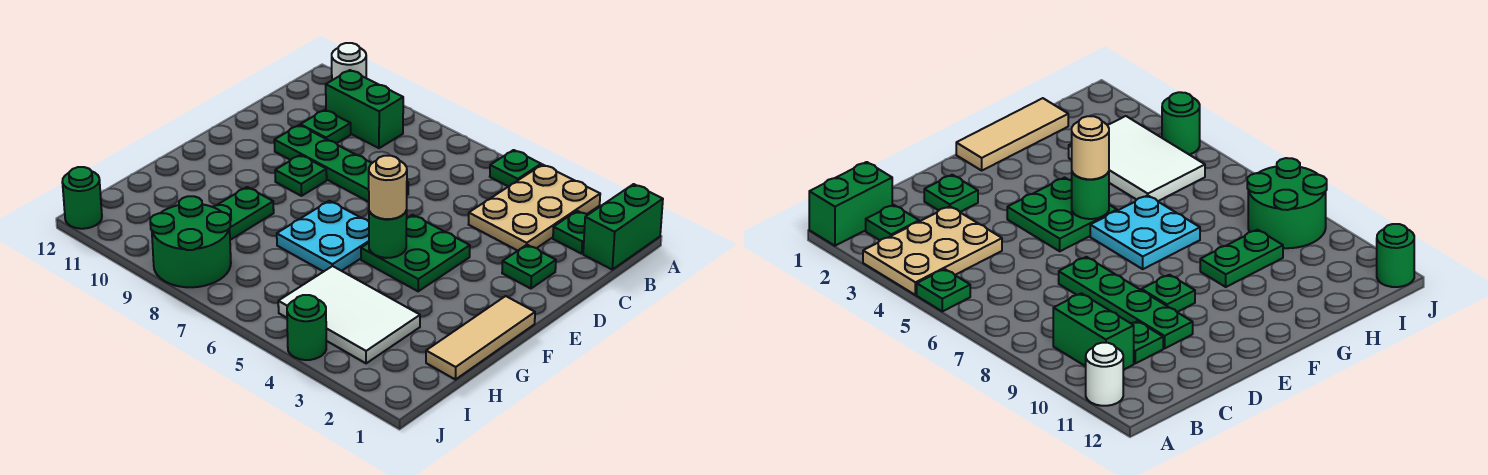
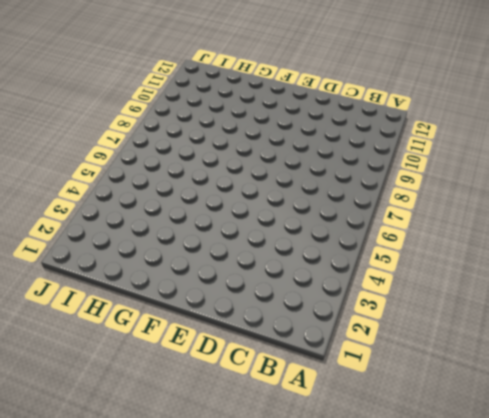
none -> green brick A1:B1 level 1
none -> tan plate A3:C4 level 1
none -> green plate A5 level 1

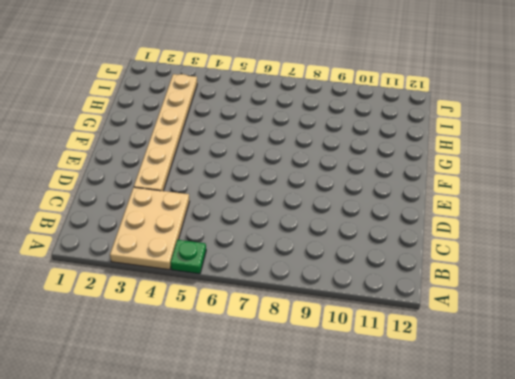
tan plate D3:I3 level 1 -> white tile H3:I5 level 1
none -> green brick A1:B1 level 1
none -> white round brick A11 level 1
none -> green plate B2 level 1

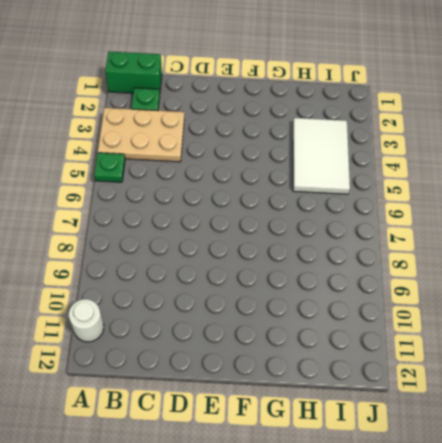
none -> green brick B9:B10 level 1
none -> green plate C10 level 1
none -> green plate D2 level 1

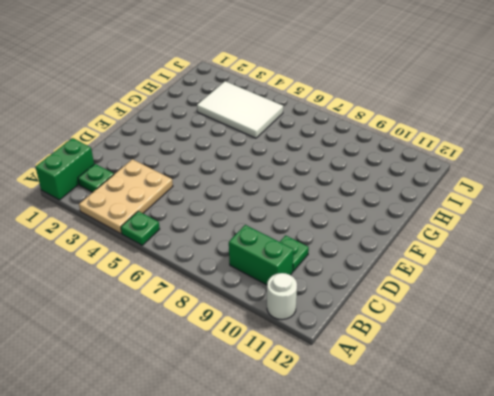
none -> green plate D2 level 1
none -> green plate D7:D10 level 1
none -> green plate E4:F5 level 1

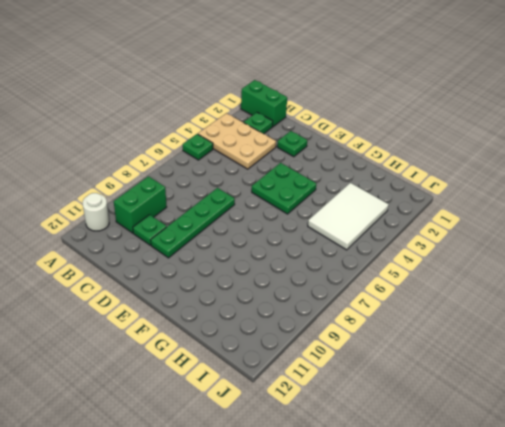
none -> green plate E9 level 1
none -> tan tile F1:H1 level 1
none -> cyan plate F6:G7 level 1

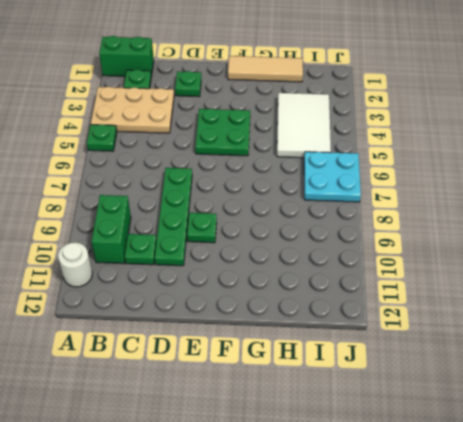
cyan plate I6:J7 level 1 -> cyan plate F6:G7 level 1
none -> green plate G9:H9 level 1
none -> green round brick I8:J9 level 1
none -> green round brick J4 level 1

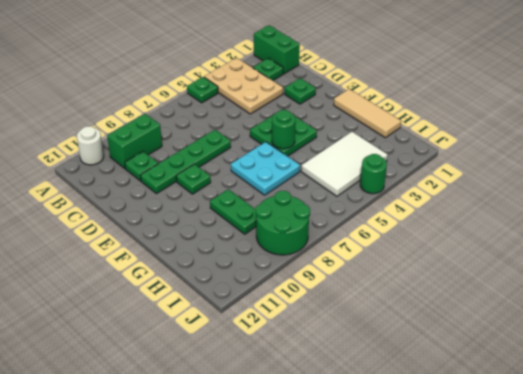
none -> green round brick J12 level 1
none -> tan round brick F5 level 3

